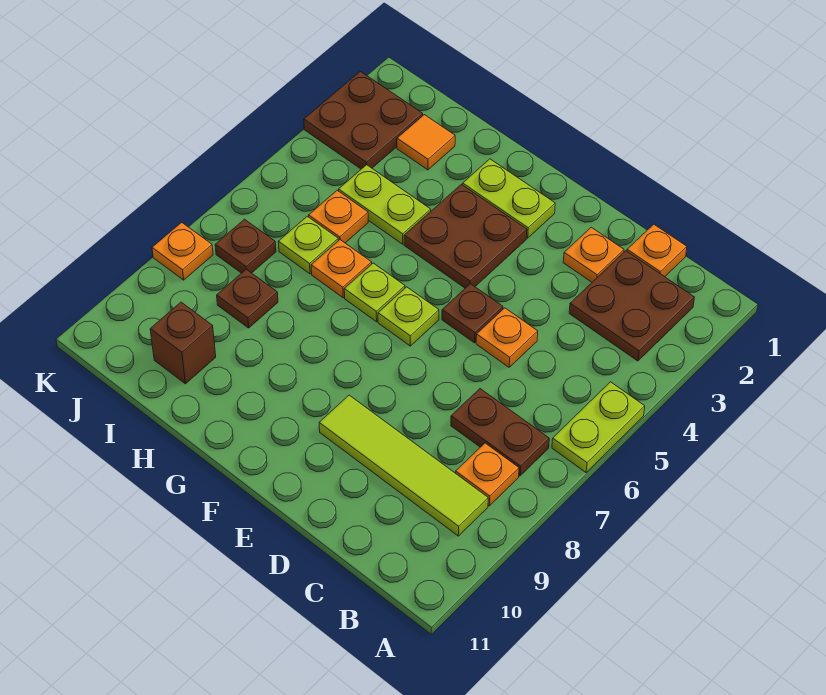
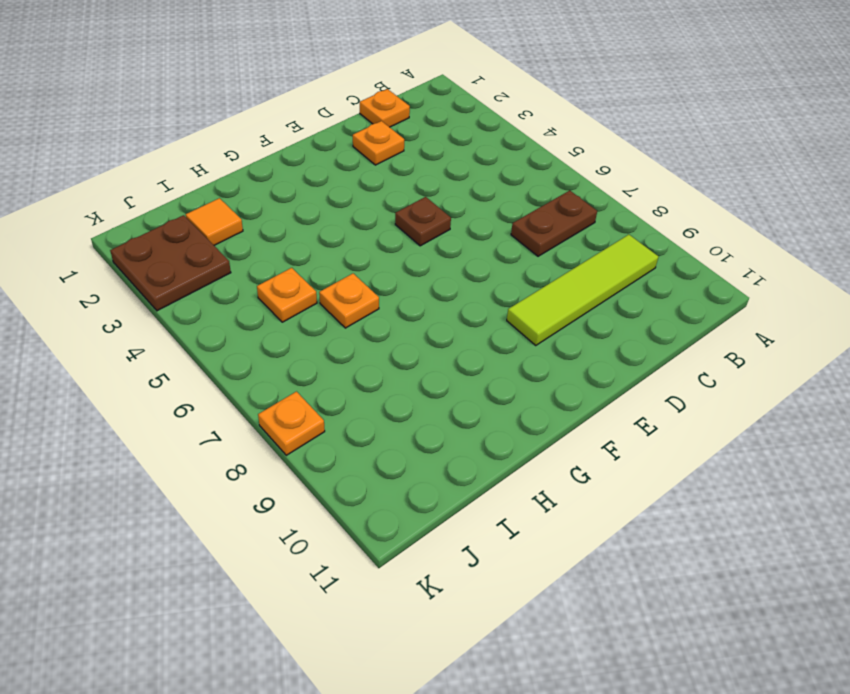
none -> lime plate A5:A6 level 1
none -> brown plate B2:C3 level 1
none -> orange plate B8 level 1

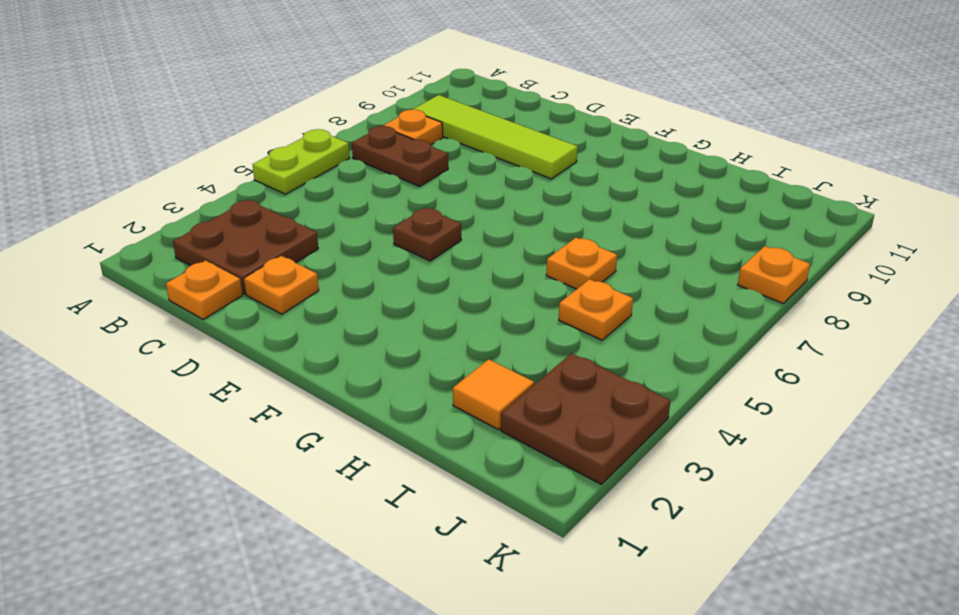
none -> orange plate D5 level 1
none -> lime plate F2:G2 level 1
none -> brown plate F3:G4 level 1

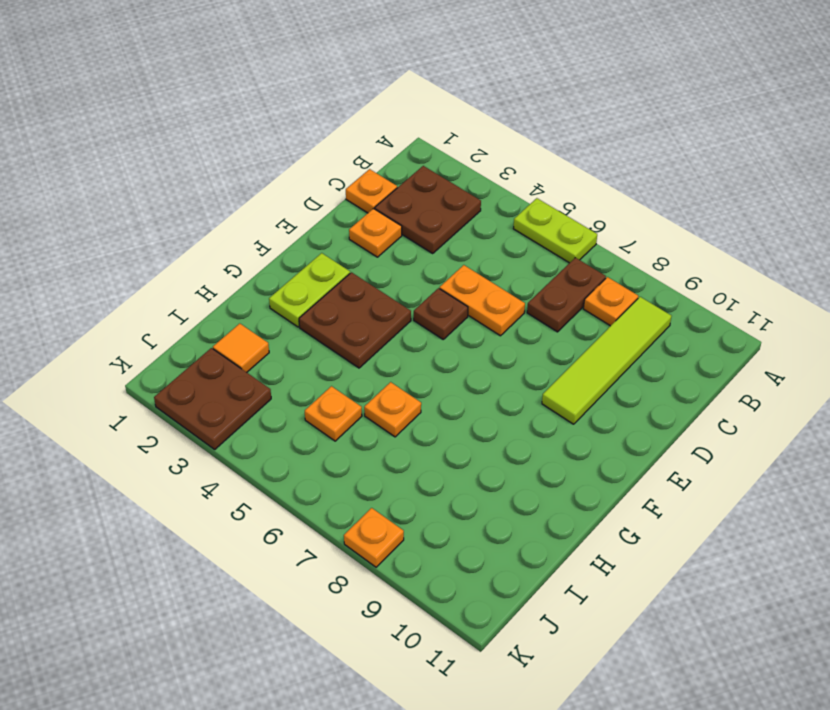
orange plate D5:D6 level 1 -> orange plate D5 level 1
none -> lime plate F6 level 1
none -> lime plate G6 level 1
none -> lime plate H4:I4 level 1

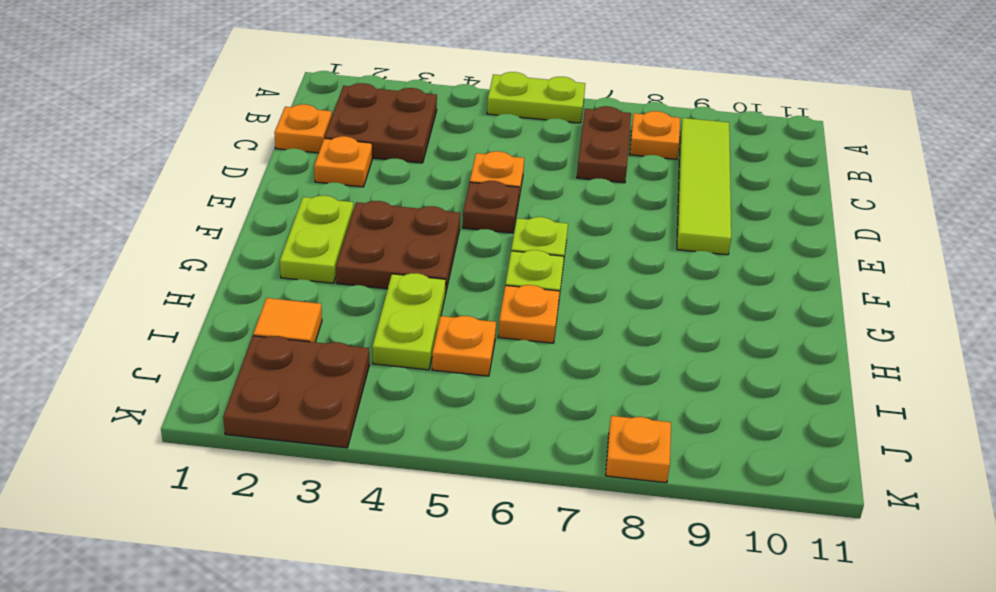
none -> lime plate I6 level 1
none -> brown plate I8 level 1
none -> brown brick I10 level 1

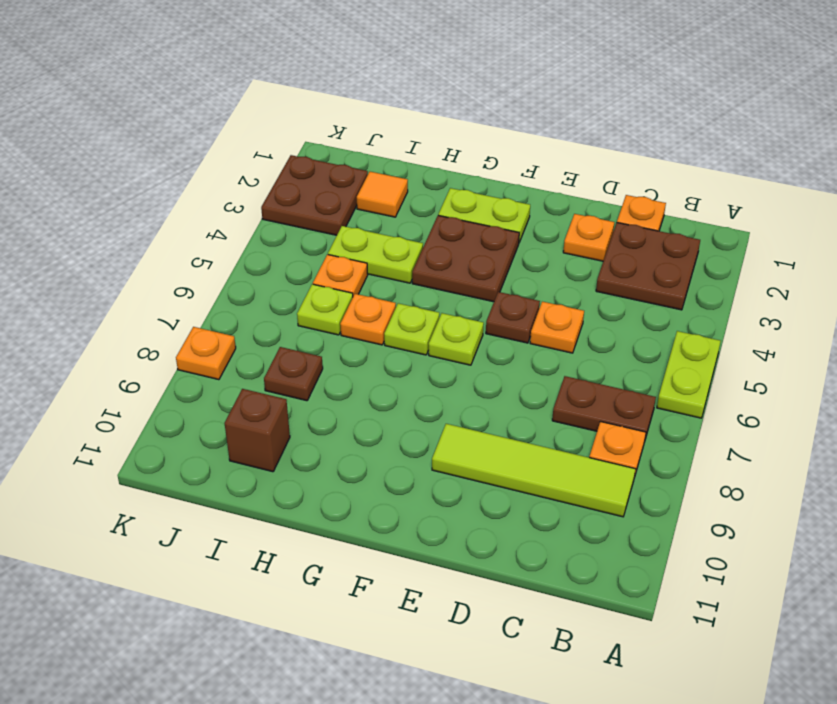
none -> brown plate J7 level 1

